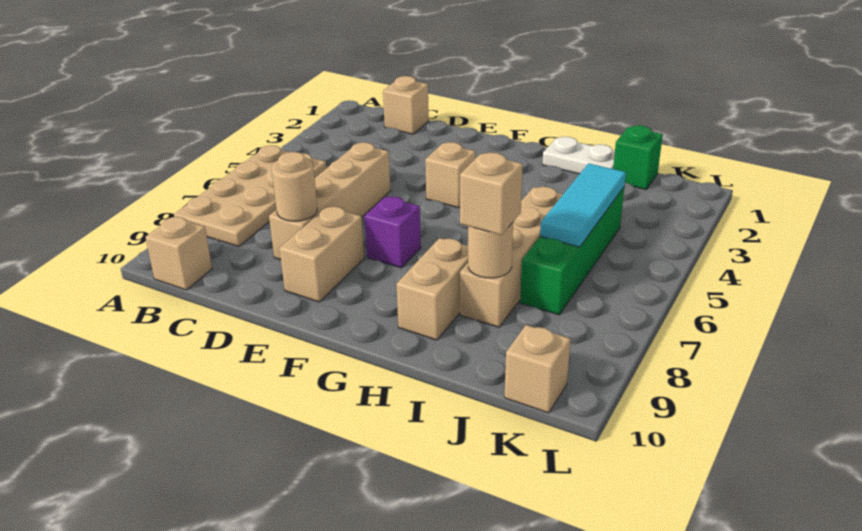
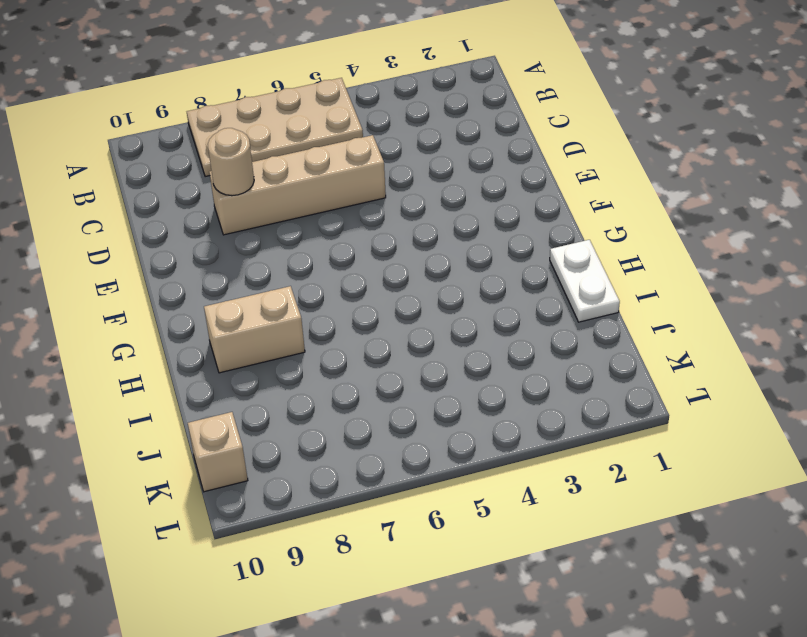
none -> tan brick B10 level 1
none -> tan brick C1 level 1
none -> tan brick E8:E9 level 1

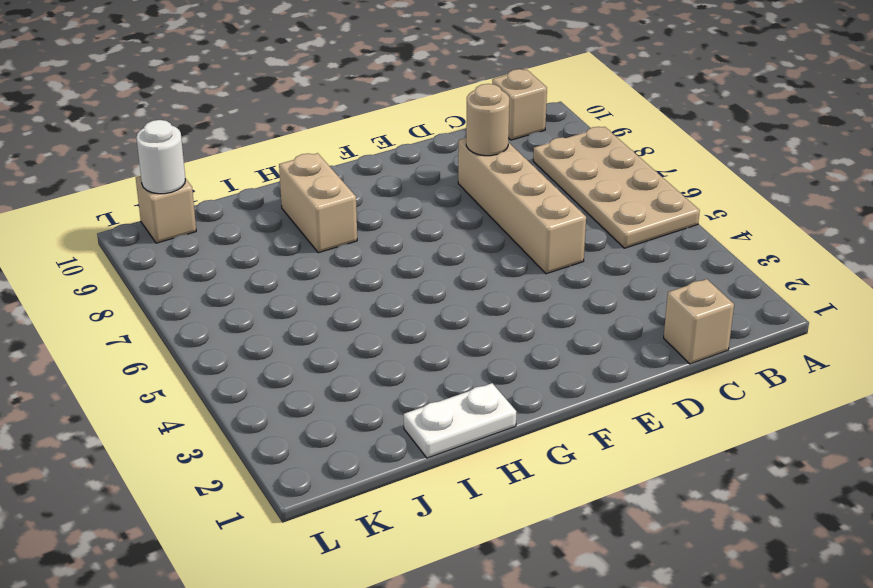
white round brick K10 level 2 -> none
none -> tan brick E8:E9 level 1
none -> tan brick F4 level 1
none -> purple brick F7 level 1

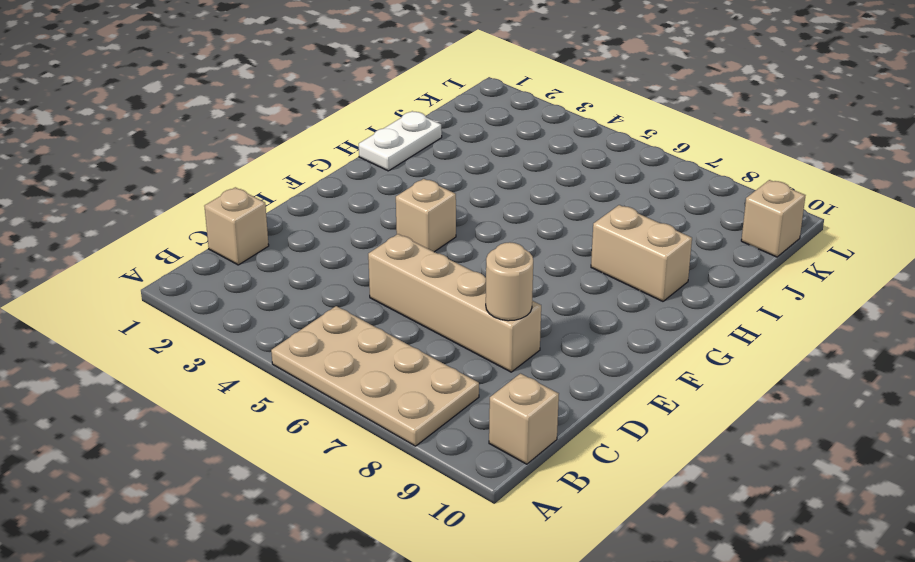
none -> tan brick E8:E9 level 1
none -> purple brick F7 level 1
none -> tan brick I5:I8 level 1

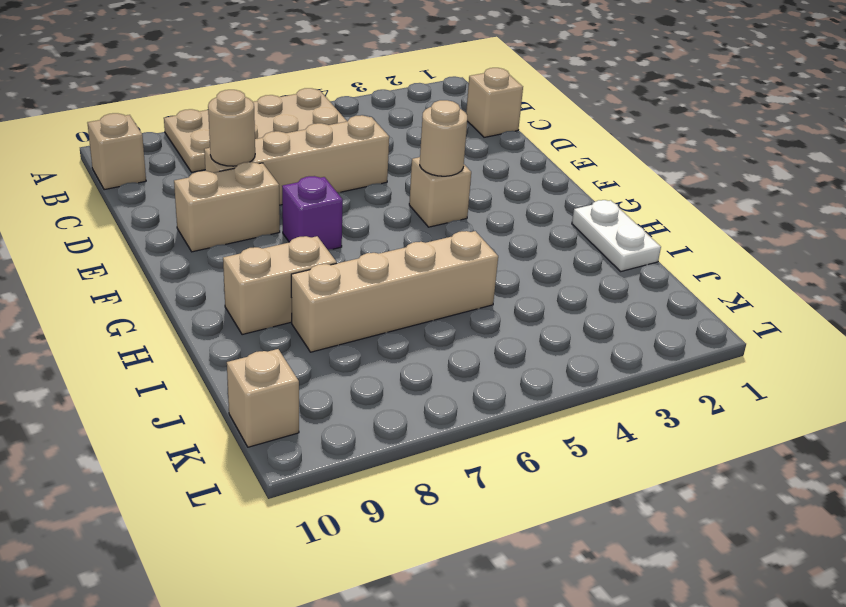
tan round brick F4 level 2 -> tan round brick I8 level 2
none -> green brick J1 level 1
none -> green brick J4:J7 level 1
none -> cyan tile J4:J6 level 2

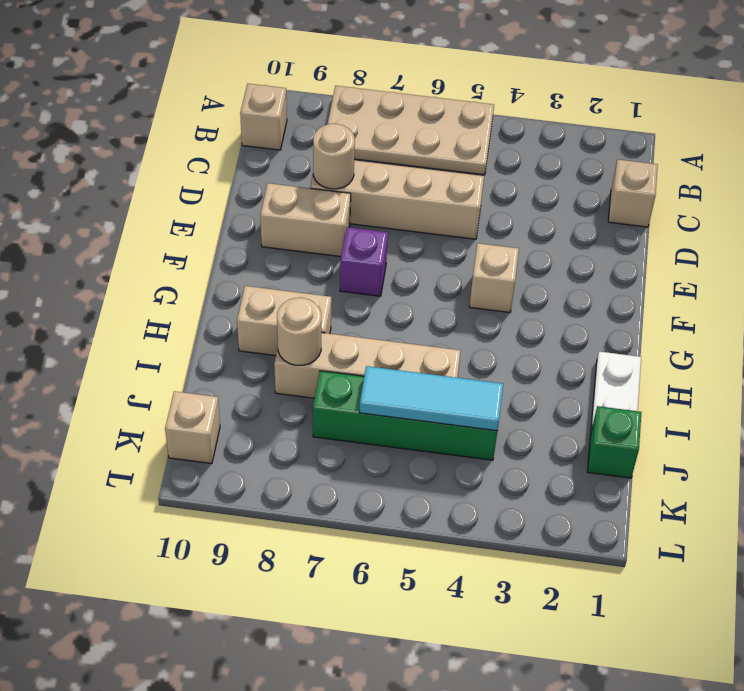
none -> tan brick I8 level 3

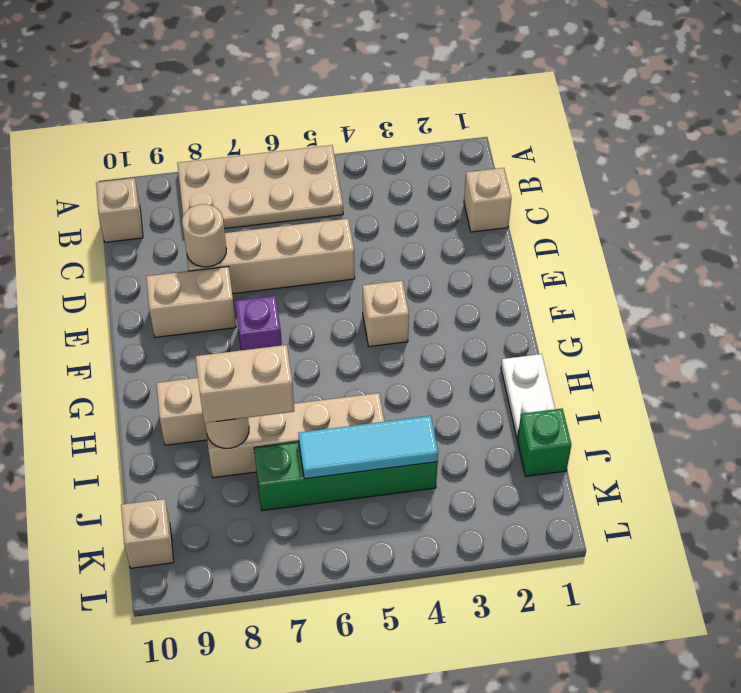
tan brick I7:I8 level 3 -> tan brick I8 level 3

